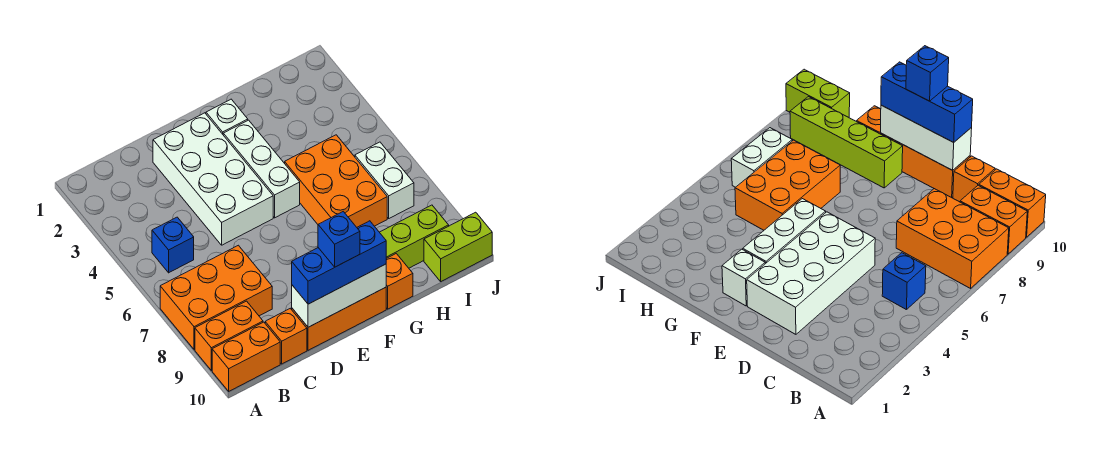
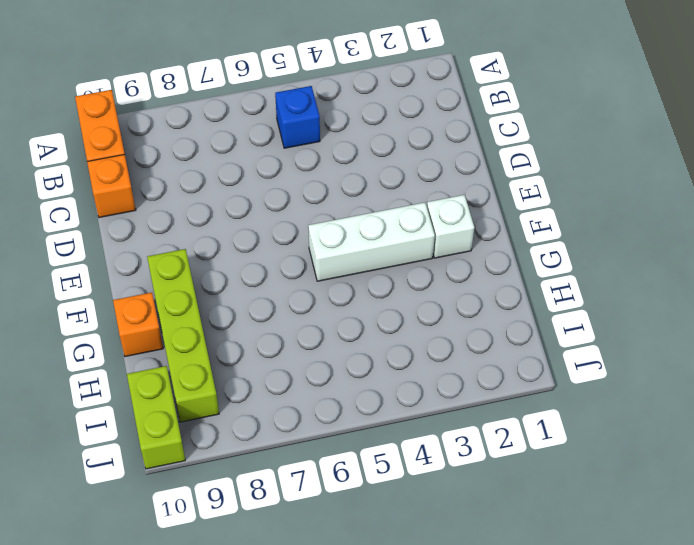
none -> orange brick A7:C8 level 1
none -> orange brick A9:B9 level 1
none -> white brick D2:E5 level 1

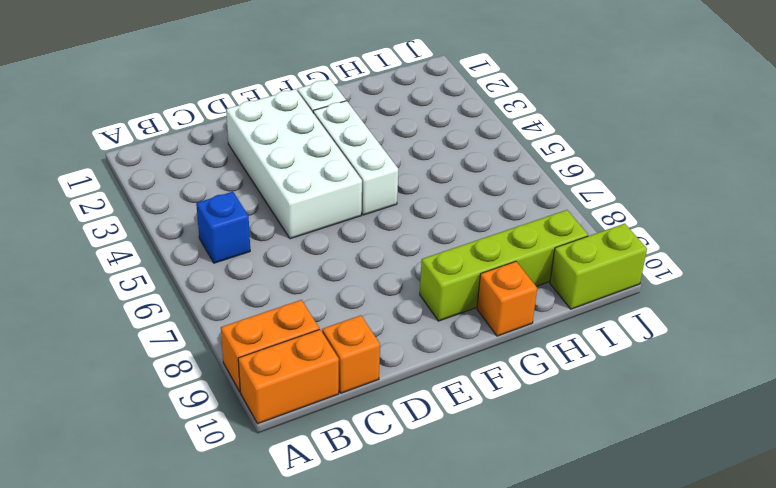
none -> orange brick A7:C8 level 1
none -> orange brick D10:F10 level 1
none -> orange brick G5:H7 level 1

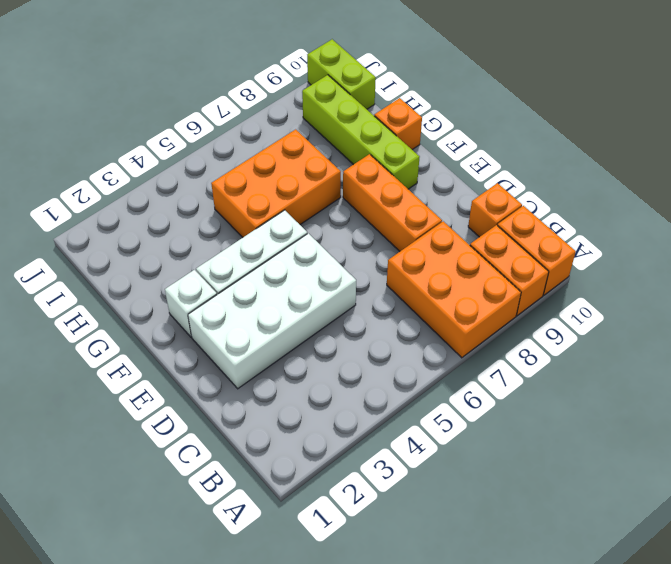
orange brick D8:F8 level 1 -> orange brick D10:F10 level 1
none -> blue brick B5 level 1
none -> white brick I6:I7 level 1
none -> white brick D10:F10 level 2

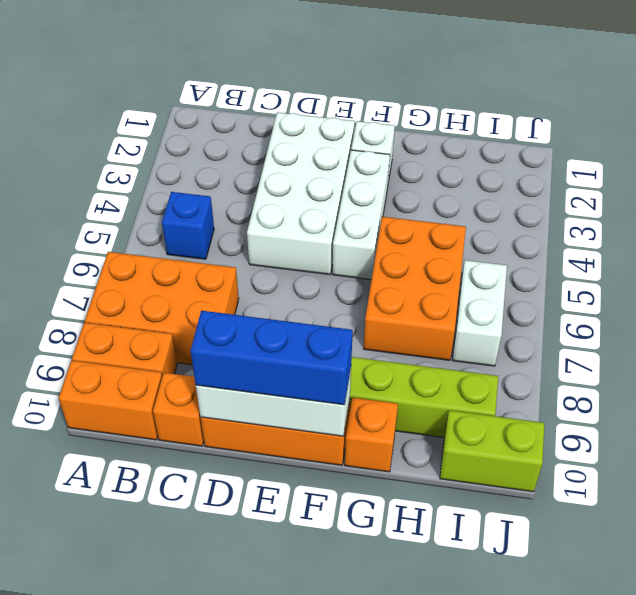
none -> blue brick E10 level 4

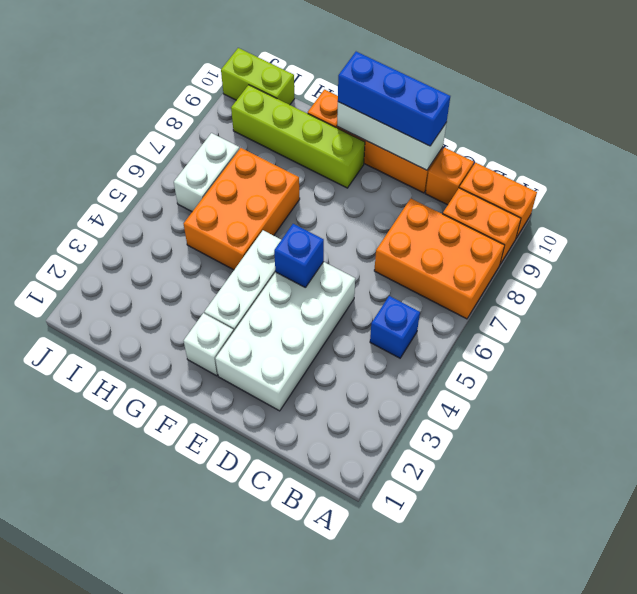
blue brick E5 level 2 -> blue brick E10 level 4

